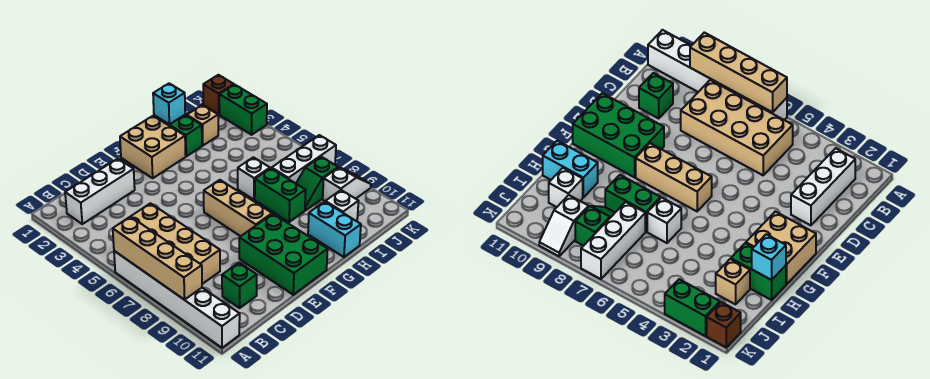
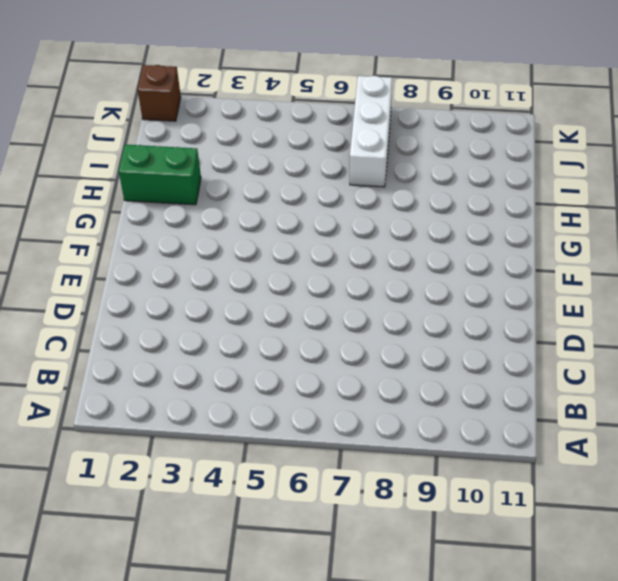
none -> white brick A6:A11 level 1
none -> white brick B2:D2 level 1
none -> tan brick B5:C8 level 1

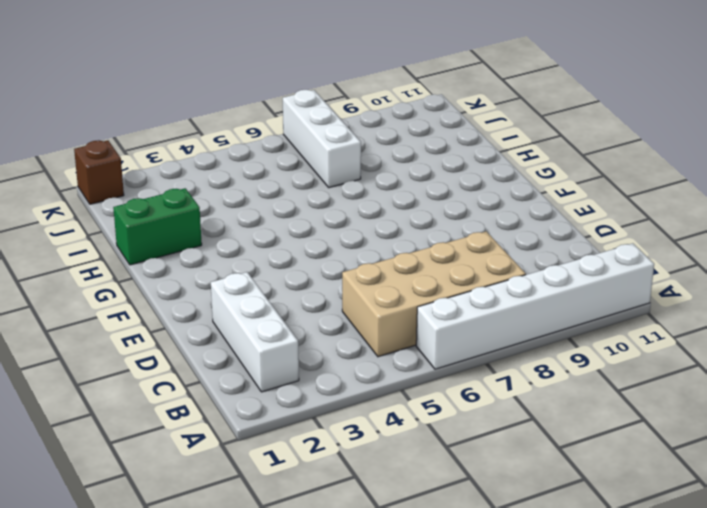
none -> green brick C10 level 1
none -> green brick E9:F11 level 1
none -> tan brick F1:G2 level 1

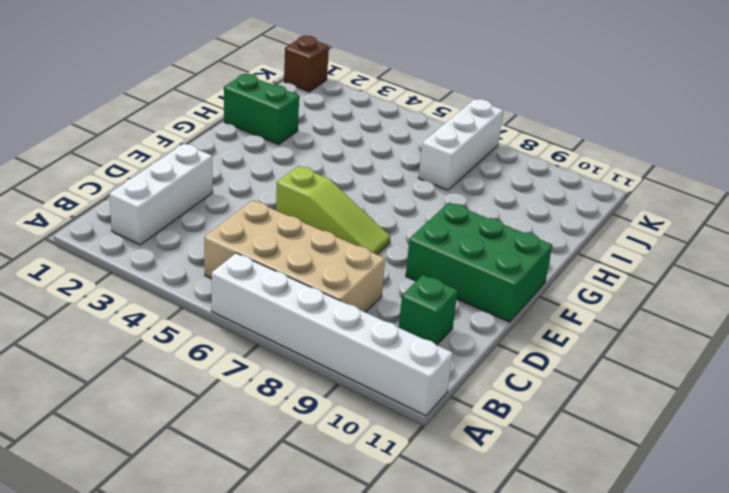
lime slope E5:E7 level 1 top 5 -> none
none -> tan brick F1:G2 level 1
none -> tan brick F6:F8 level 1
none -> white brick H6 level 1

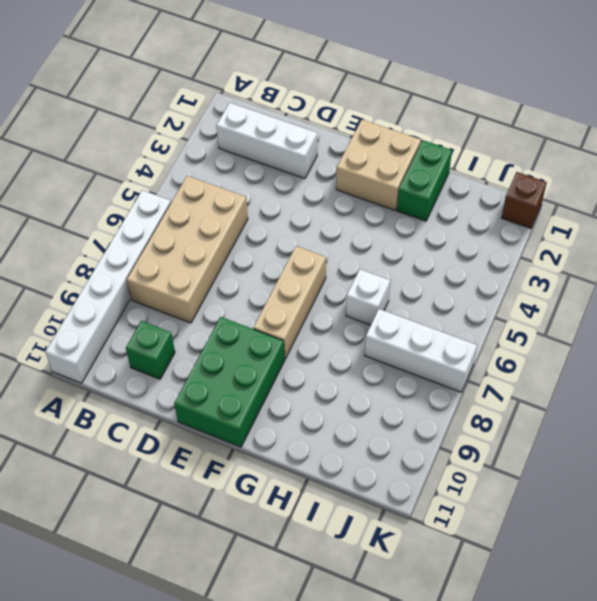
none -> green brick H7:H8 level 1
none -> cyan brick H10:H11 level 1
none -> tan brick I2 level 1

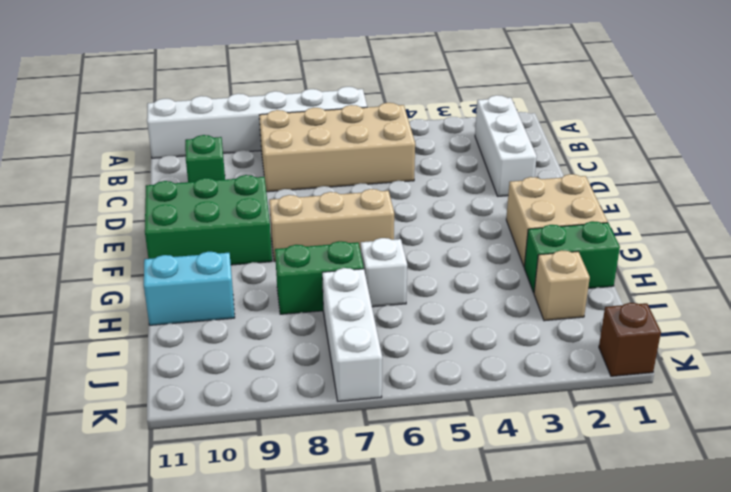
none -> green slope I8:J8 level 1 top J
none -> white brick I10 level 1
none -> white slope J9:K9 level 1 top J

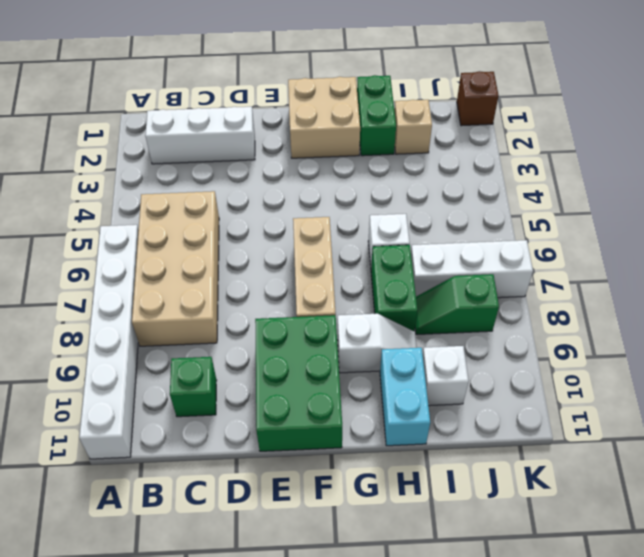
white slope G9:H9 level 1 top G -> white slope J9:K9 level 1 top J
none -> green brick K2:K3 level 1
none -> tan brick A6:A9 level 2
none -> cyan brick H1 level 2

